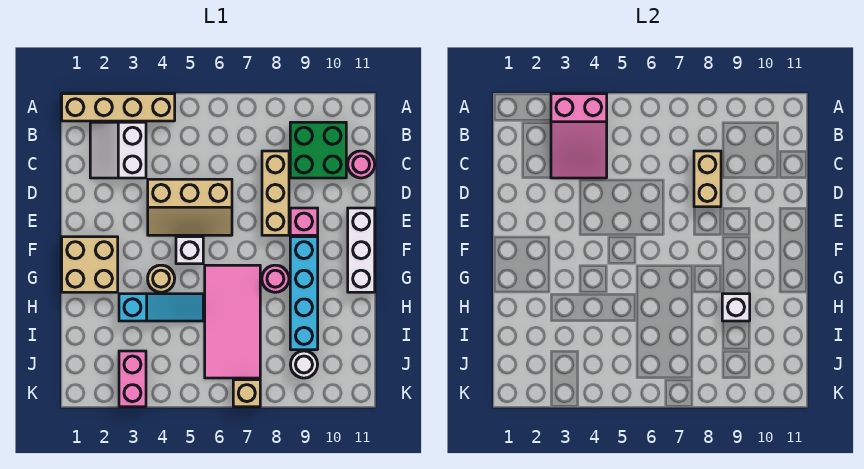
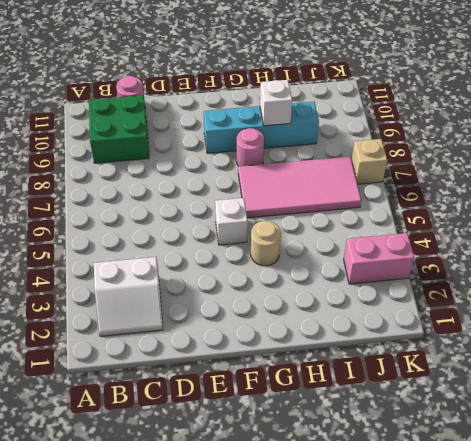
none -> tan brick A1:A4 level 1
none -> tan brick C8:E8 level 1
none -> tan slope D4:E6 level 1 top D

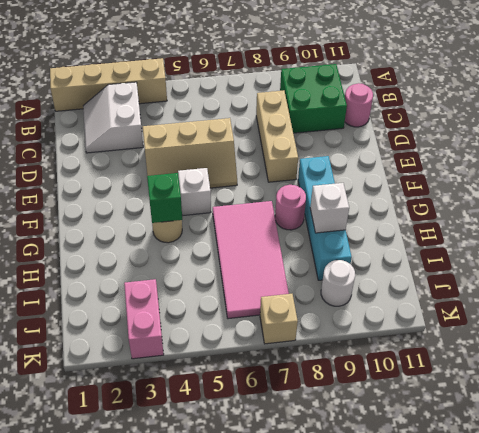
green brick G4 level 2 -> none
none -> pink brick E9 level 1
none -> white brick E11:G11 level 1
none -> tan brick F1:G2 level 1

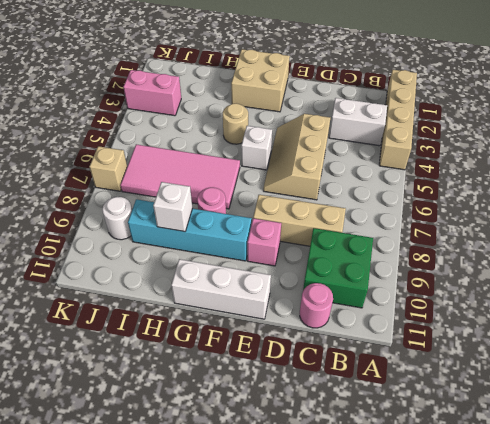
none -> cyan slope H3:H5 level 1 top 3
none -> pink slope A3:C4 level 2 top A
none -> tan brick C8:D8 level 2

